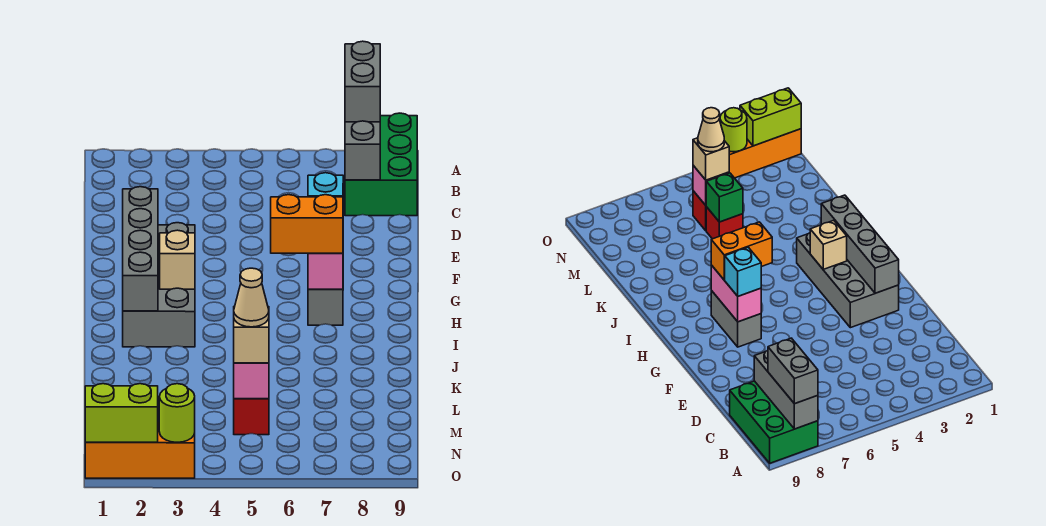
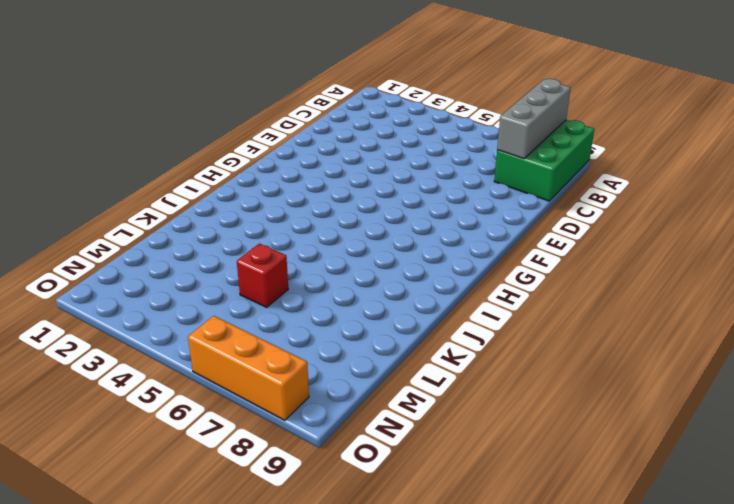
orange brick O6:O8 level 1 -> orange brick O1:O3 level 1
none -> grey brick F2:I3 level 1
none -> grey brick G7:H7 level 1
none -> red brick M5 level 1

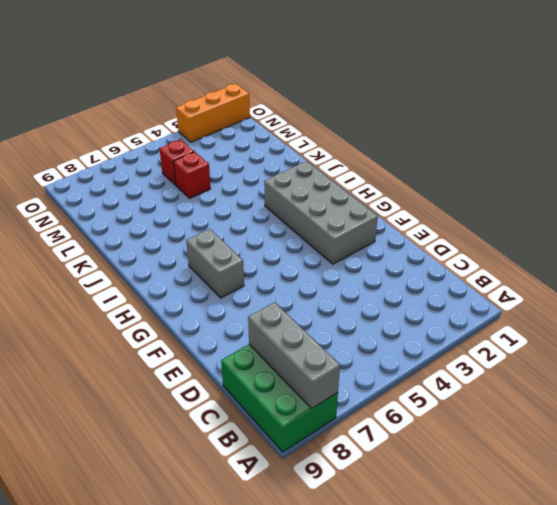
none -> grey brick F2:I2 level 2
none -> pink brick G7:H7 level 2
none -> tan brick H3 level 2

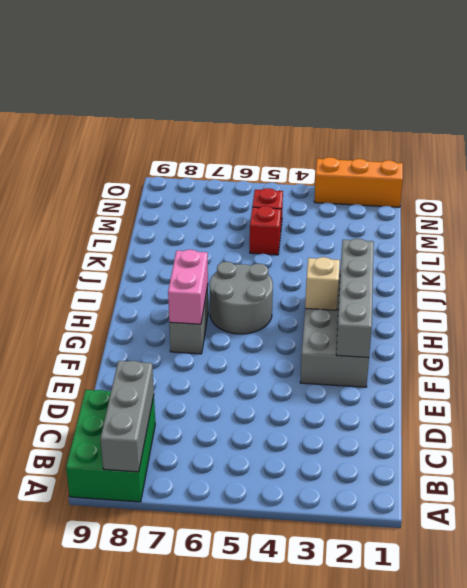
grey round brick H5:I6 level 1 -> none
none -> green brick L5 level 2
none -> pink brick M5 level 2
none -> lime brick O1:O2 level 2

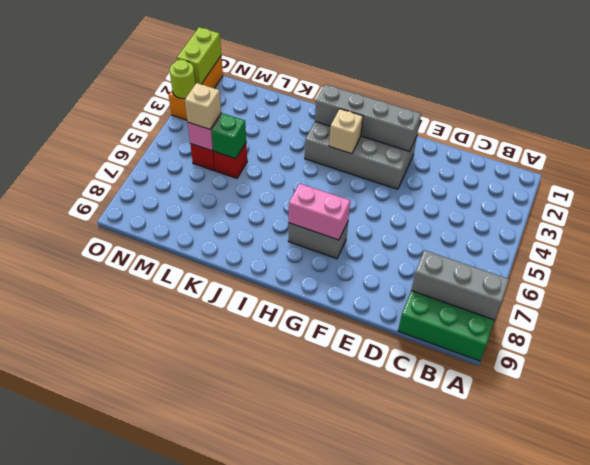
none -> grey brick A8:B8 level 3
none -> cyan brick G7 level 3
none -> orange brick H6:H7 level 3

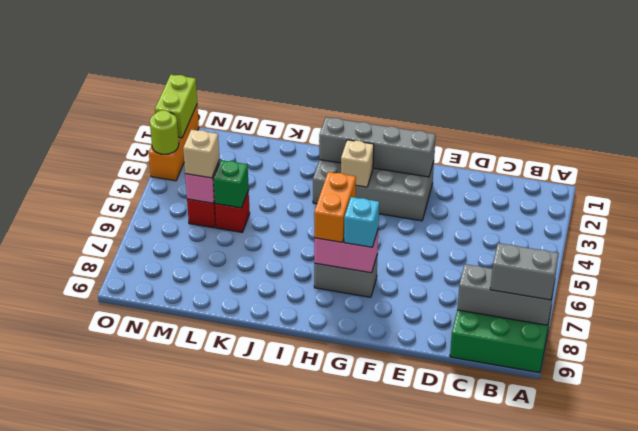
none -> tan cone M5 level 4

